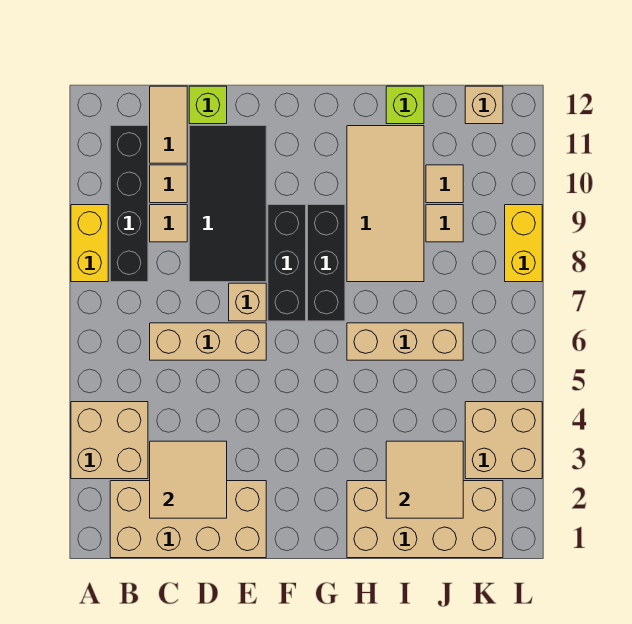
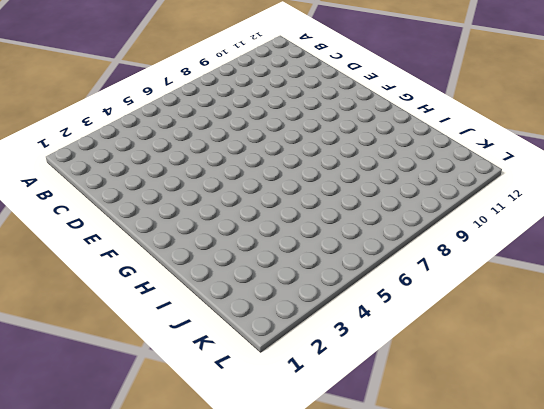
none -> tan brick A3:B4 level 1
none -> yellow brick A8:A9 level 1
none -> tan brick B1:E2 level 1

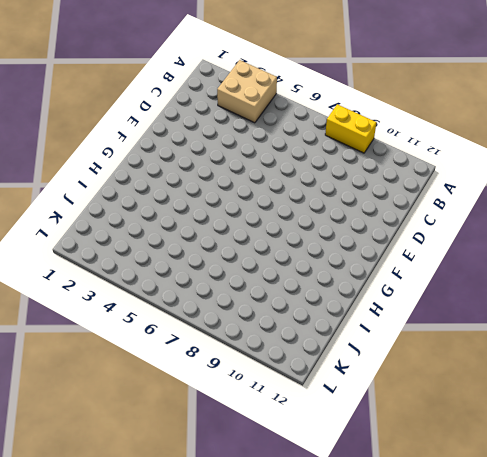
none -> tan brick B1:E2 level 1
none -> black brick B8:B11 level 1
none -> tan brick C6:E6 level 1

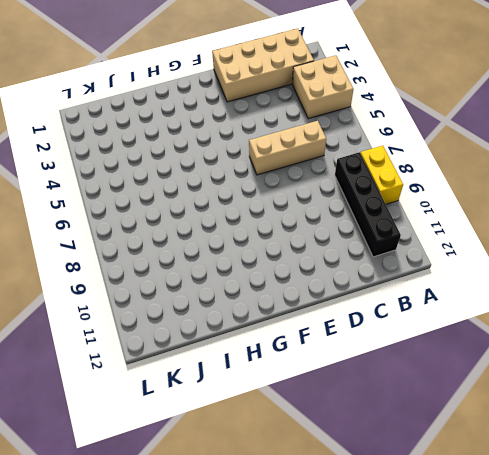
none -> tan tile C9 level 1
none -> tan tile C10 level 1
none -> tan tile C11:C12 level 1

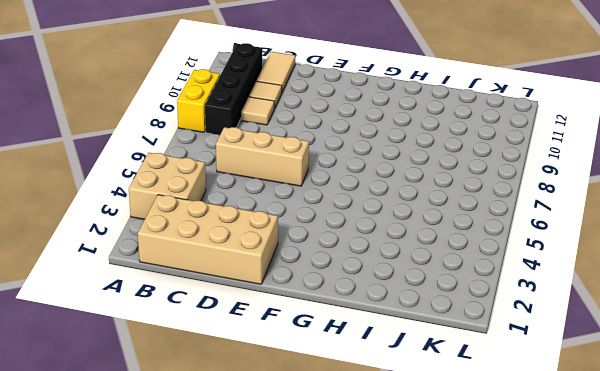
none -> black tile D8:E11 level 1
none -> lime brick D12 level 1
none -> tan brick E7 level 1

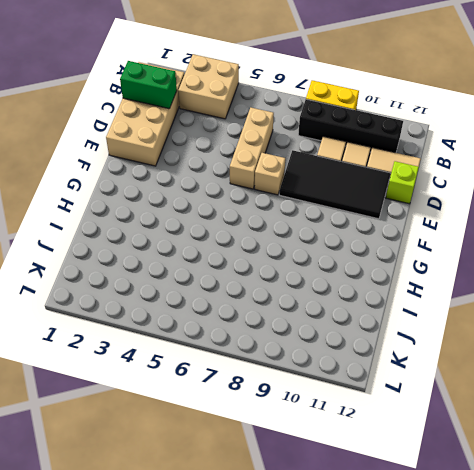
green brick C1:C2 level 2 -> tan tile C2:D3 level 2
none -> black brick F7:F9 level 1
none -> black brick G7:G9 level 1
none -> tan brick H1:K2 level 1

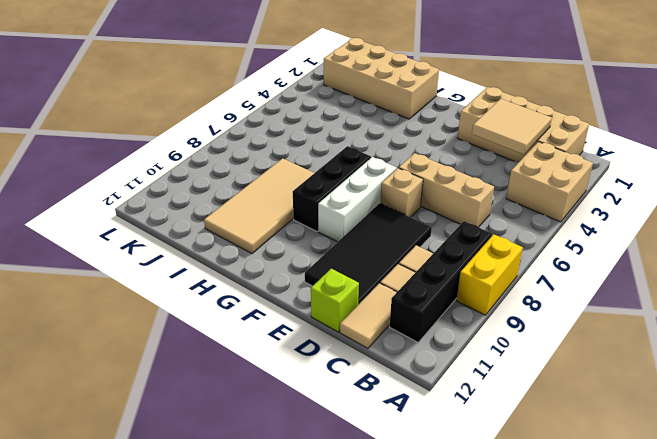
white brick F7:F9 level 1 -> black brick F7:F9 level 1
none -> tan brick H6:J6 level 1
none -> lime brick I12 level 1
none -> tan tile J9 level 1

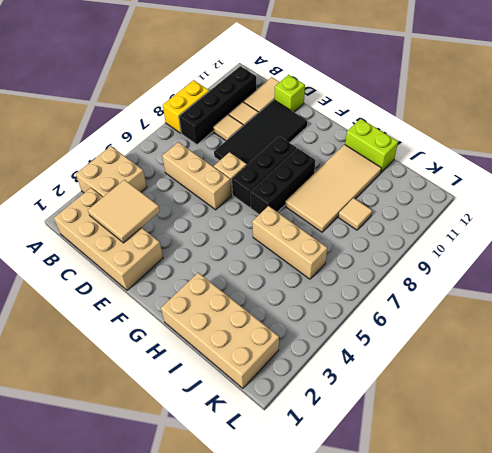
lime brick H12:I12 level 1 -> lime brick I12 level 1
none -> tan tile J10 level 1
none -> tan brick K3:L4 level 1
none -> tan brick K12 level 1

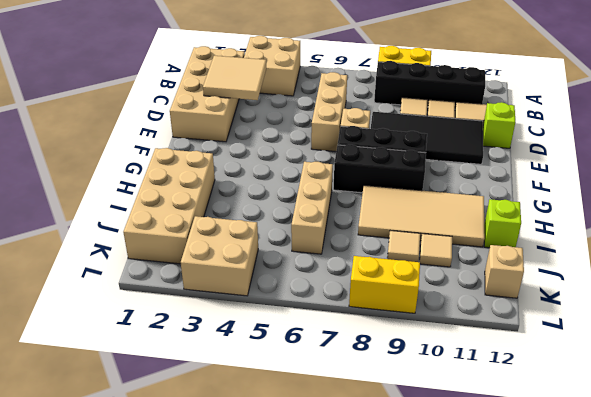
none -> tan tile I2:J3 level 2

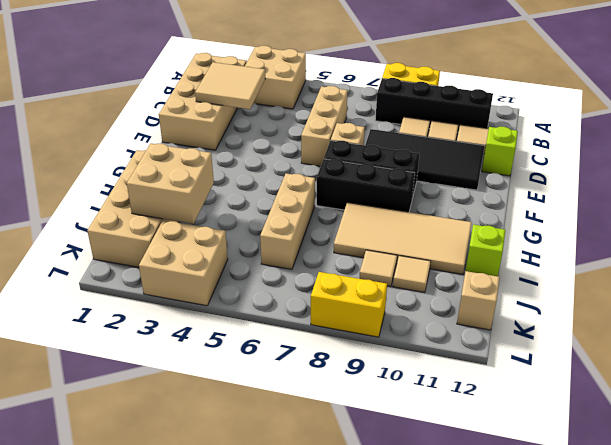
tan brick I2:J3 level 2 -> tan tile I2:J3 level 2

